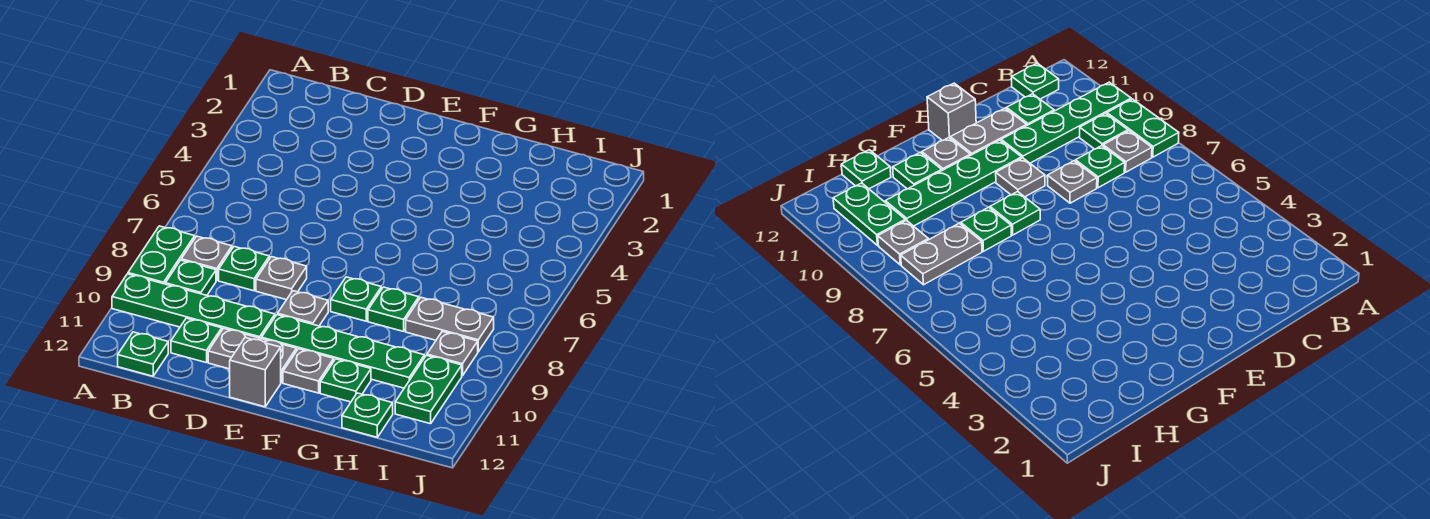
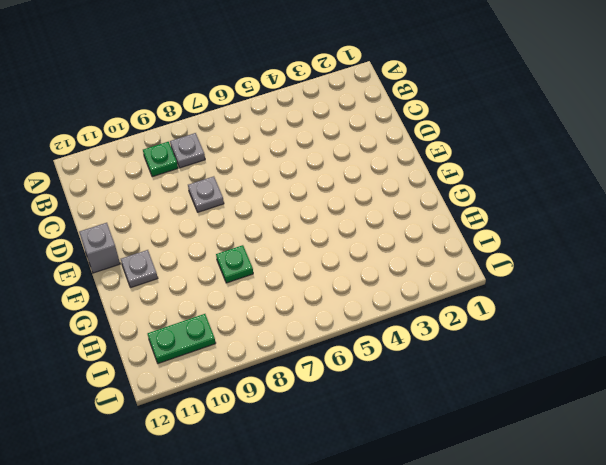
none -> green plate A8:A9 level 1
none -> green plate A10:D10 level 1
none -> green plate B12 level 1

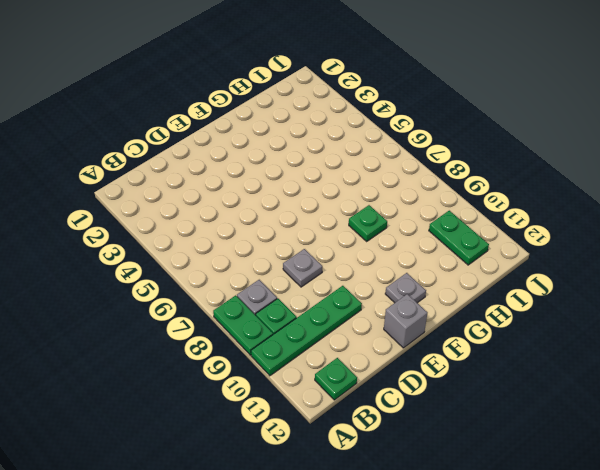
none -> green plate C8 level 1
none -> green plate C11 level 1
none -> grey plate D11:E11 level 1

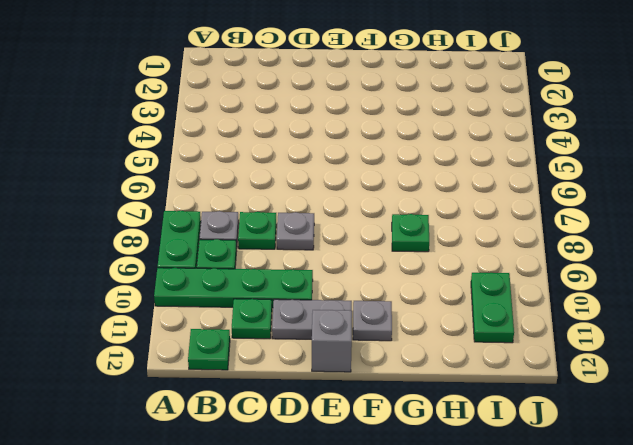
none -> grey plate E9 level 1
none -> green plate E10:H10 level 1
none -> green plate F8 level 1

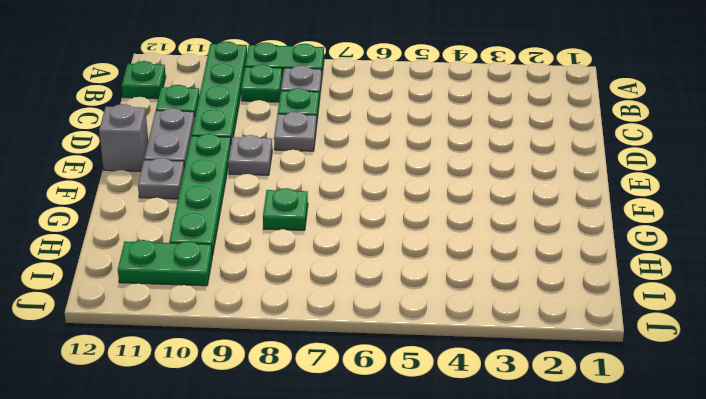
none -> green plate F8 level 1
none -> green plate G11 level 1
none -> grey plate H8:I8 level 1

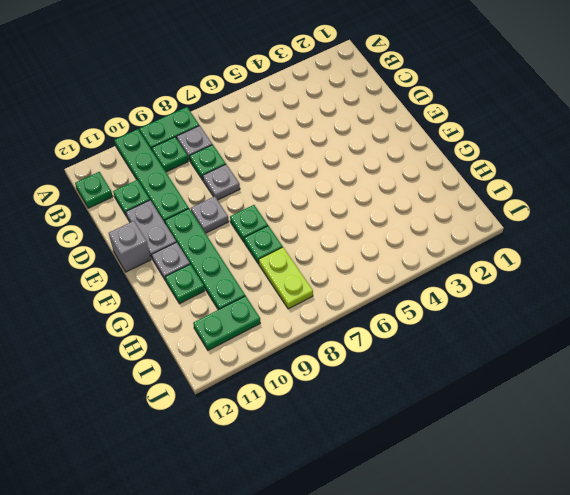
lime plate H8:I8 level 1 -> grey plate H8:I8 level 1
none -> green plate H12 level 1
none -> grey plate I9 level 1

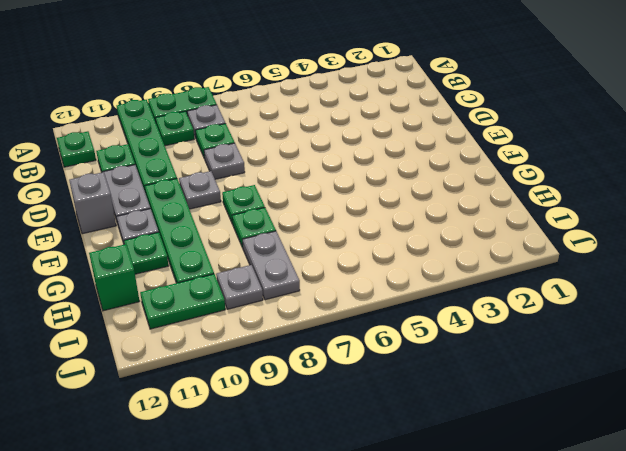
green brick H12 level 1 -> green plate H12 level 1

